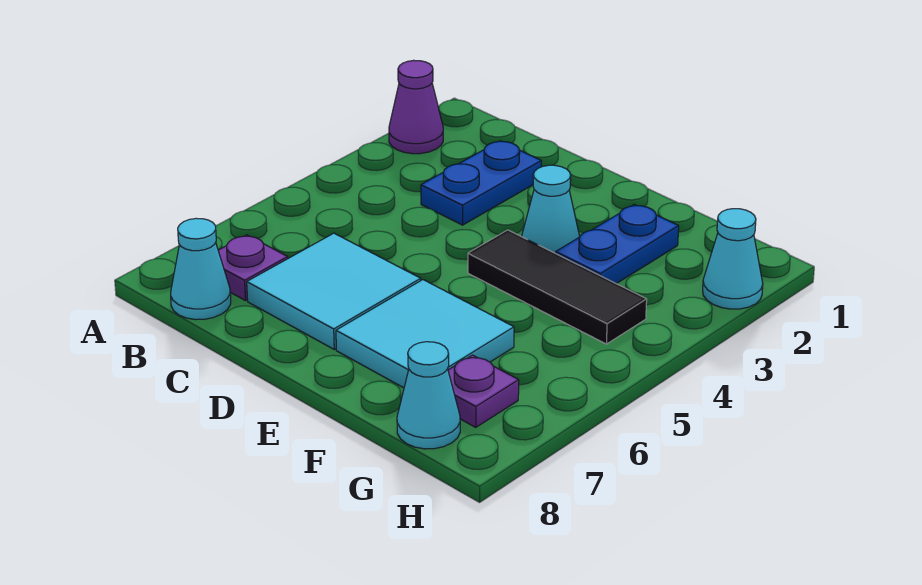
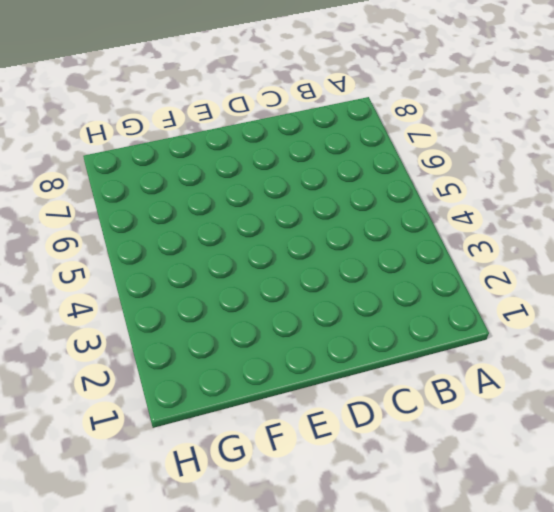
none -> purple cone A2 level 1
none -> purple plate B7 level 1
none -> cyan cone B8 level 1

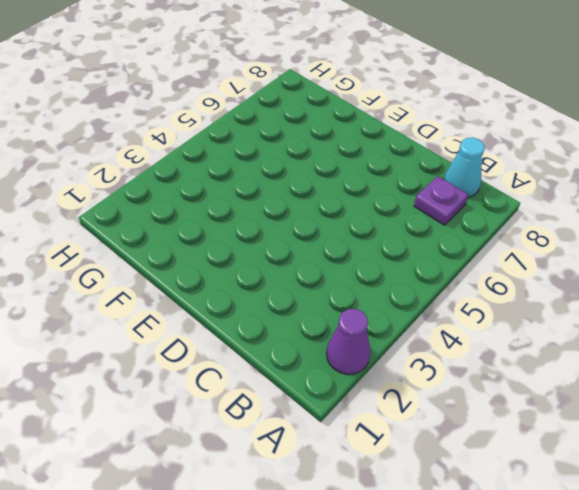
none -> blue plate C2:C3 level 1
none -> cyan tile C6:D7 level 1
none -> cyan cone E3 level 1

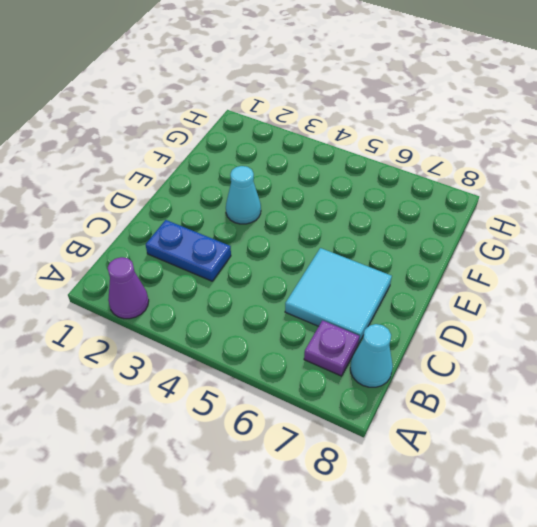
none -> black tile E4:G4 level 1
none -> cyan tile E6:F7 level 1
none -> blue plate F2:F3 level 1

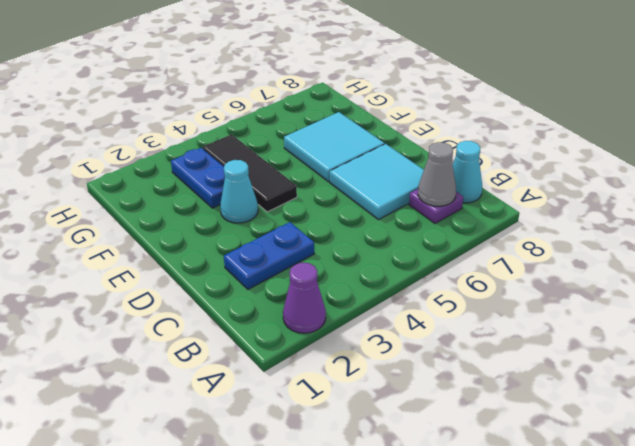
grey cone B7 level 2 -> none
blue plate F3:G3 level 1 -> blue plate F2:F3 level 1
none -> purple plate G7 level 1
none -> cyan cone G8 level 1
none -> cyan cone H2 level 1

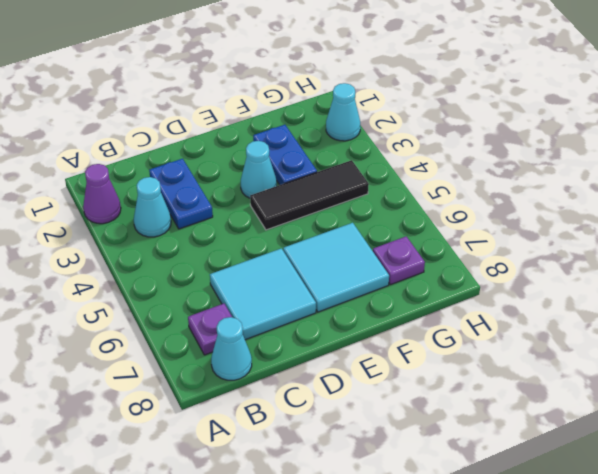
cyan cone B3 level 1 -> cyan cone G8 level 1

